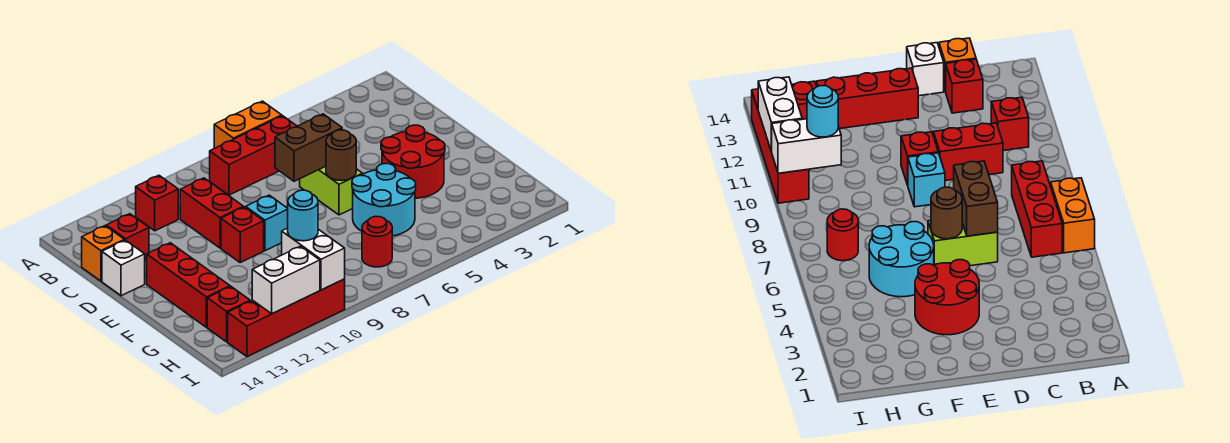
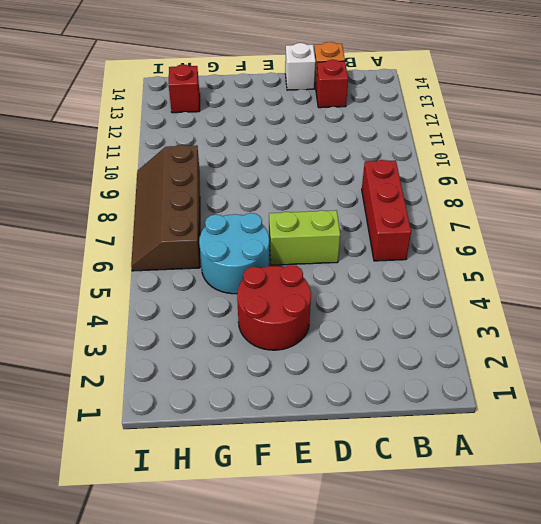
brown slope H6:I9 level 1 top H -> red round brick H7 level 1
none -> orange brick A6:A7 level 1
none -> red brick B11 level 1
none -> red brick C10:D10 level 1

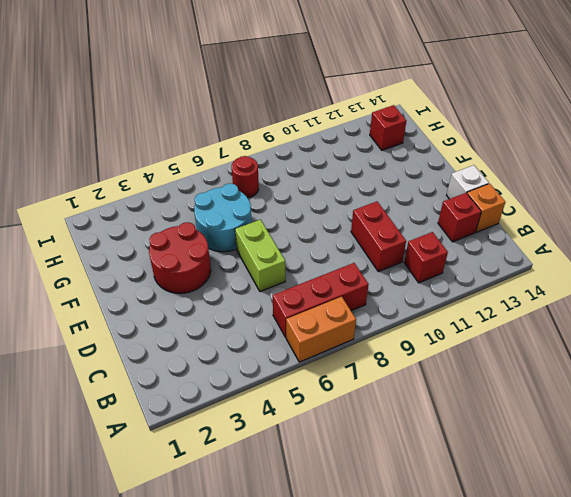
none -> cyan brick E9 level 1
none -> red brick E10 level 1
none -> red brick E13:G13 level 1

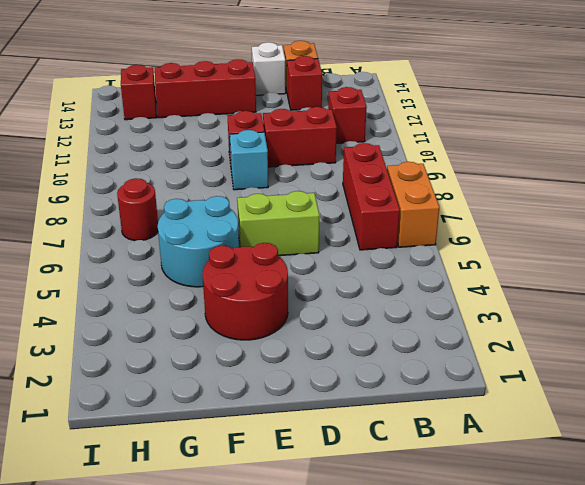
none -> red brick I10:I13 level 1
none -> brown brick D6:D7 level 2
none -> brown round brick E6 level 2

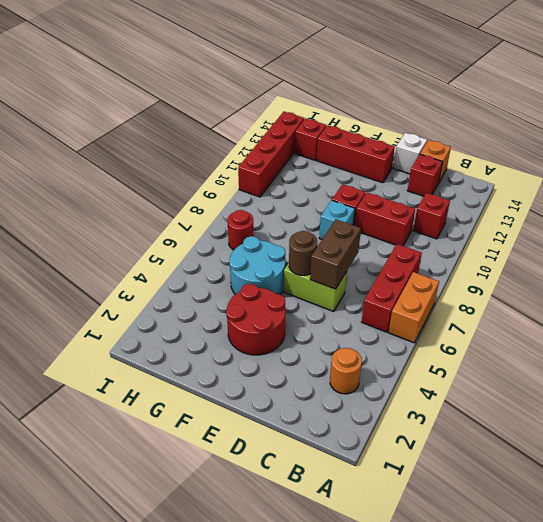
orange round brick B3 level 1 -> none
none -> white brick H10:I10 level 2
none -> white brick I11:I12 level 2
none -> cyan round brick H10 level 3

